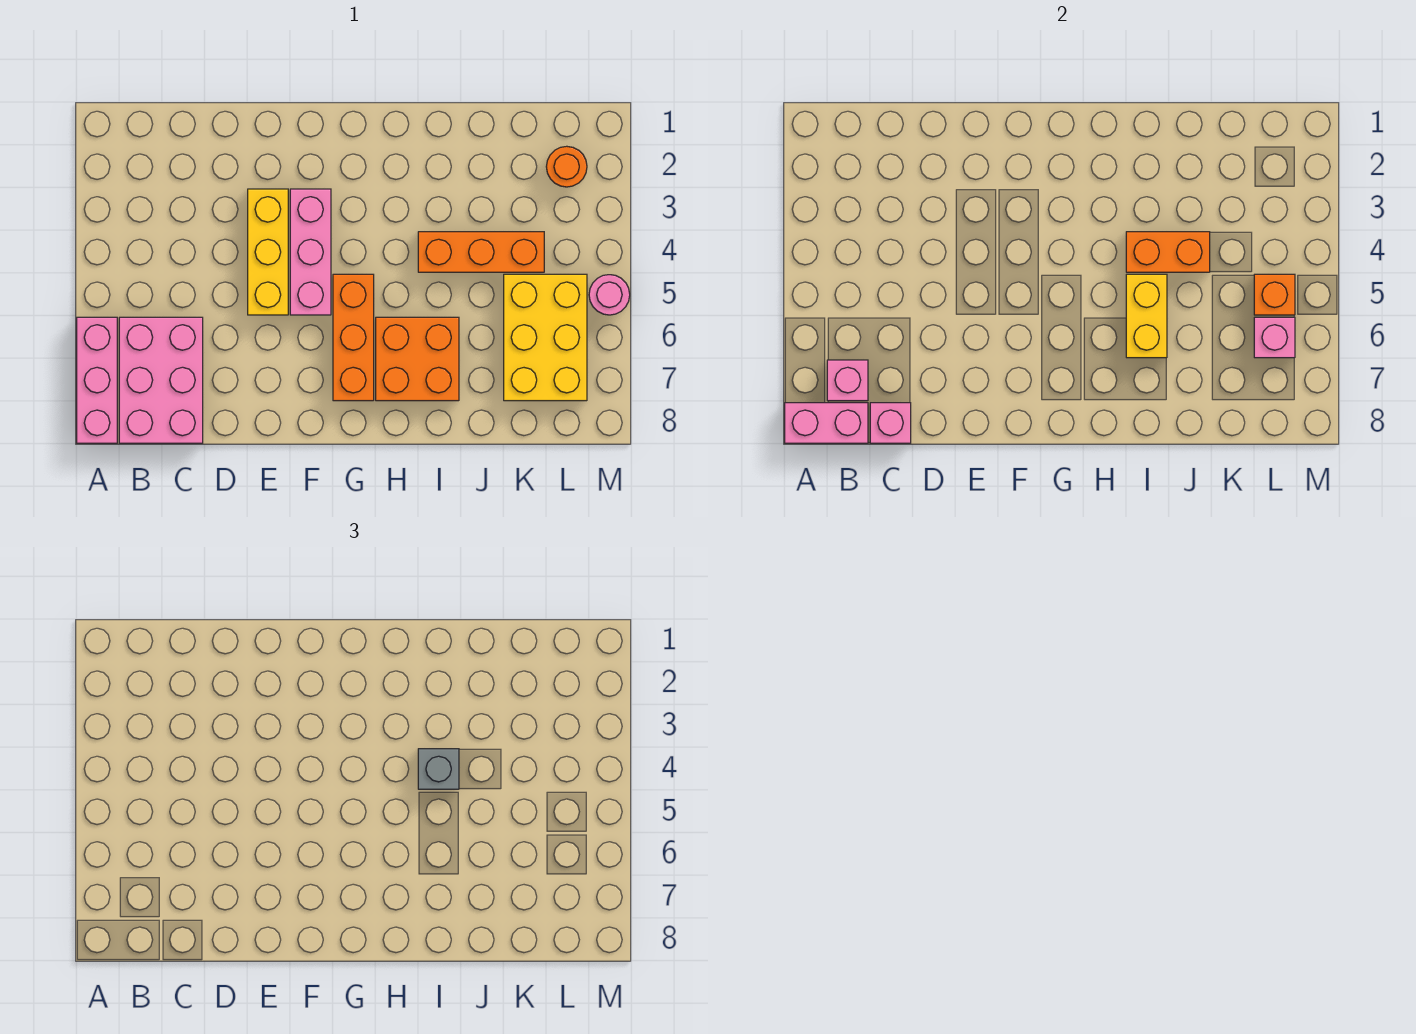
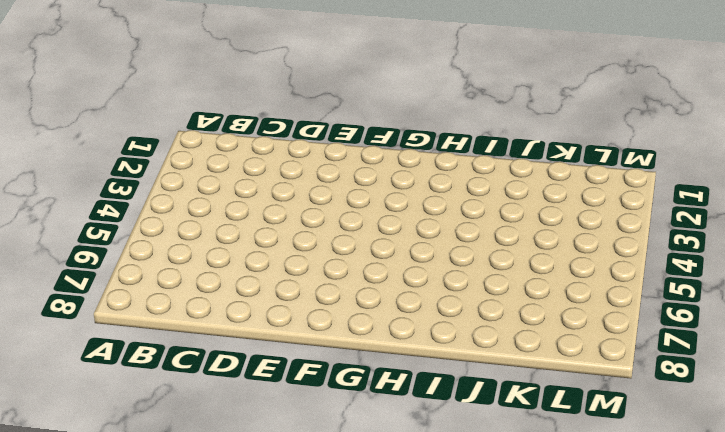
none -> pink brick A6:A8 level 1
none -> pink brick B6:C8 level 1
none -> yellow brick E3:E5 level 1

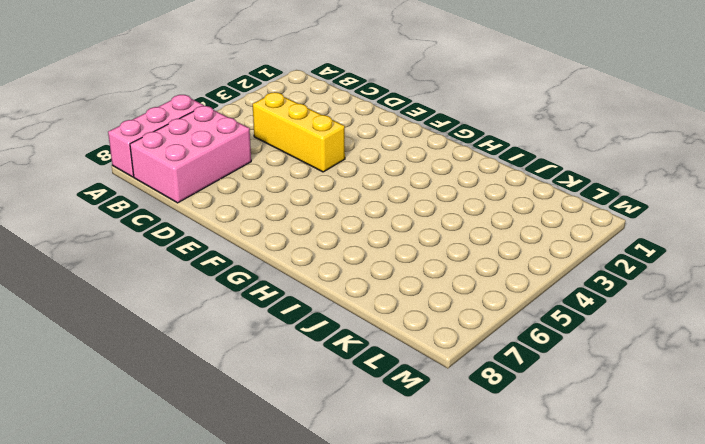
yellow brick C4:E4 level 1 -> yellow brick E3:E5 level 1
none -> pink brick F3:F5 level 1
none -> orange brick G5:G7 level 1
none -> orange brick H6:I7 level 1

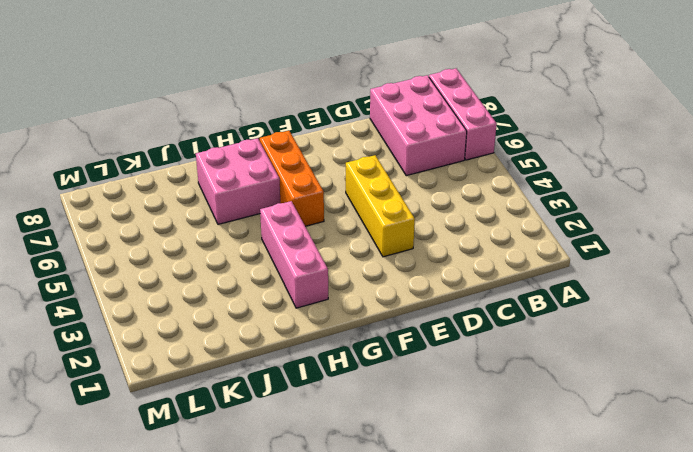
pink brick H2:H4 level 1 -> pink brick F3:F5 level 1
pink brick H6:I7 level 1 -> orange brick H6:I7 level 1
none -> orange brick I4:K4 level 1
none -> yellow brick K5:L7 level 1
none -> orange round brick L2 level 1

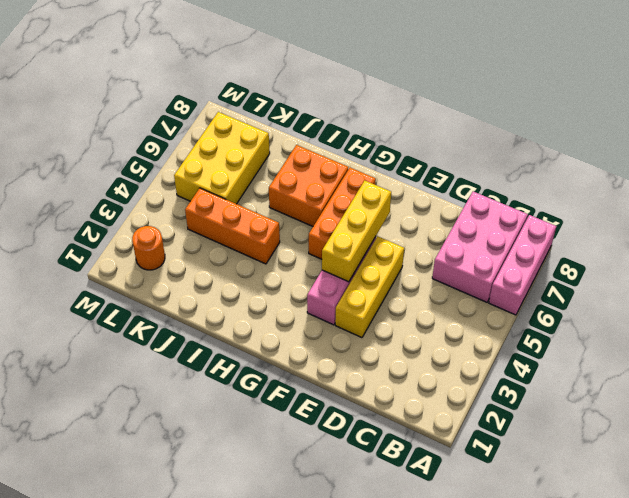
yellow brick F4:F6 level 2 -> none
none -> pink round brick M5 level 1
none -> pink brick A8:B8 level 2
none -> pink brick B7 level 2

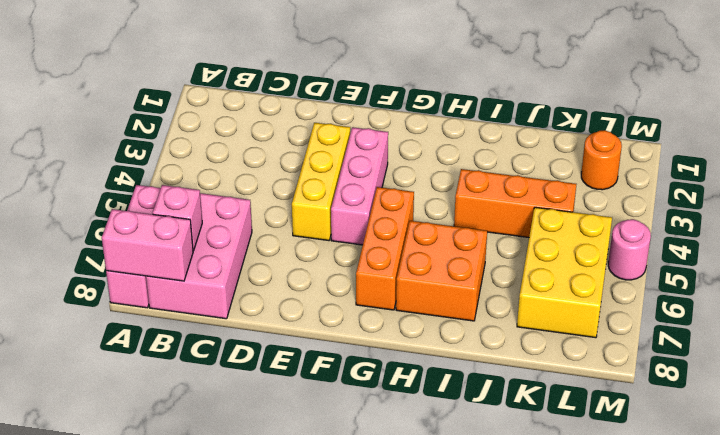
none -> pink brick C8 level 2
none -> orange brick I4:J4 level 2
none -> yellow brick I5:I6 level 2

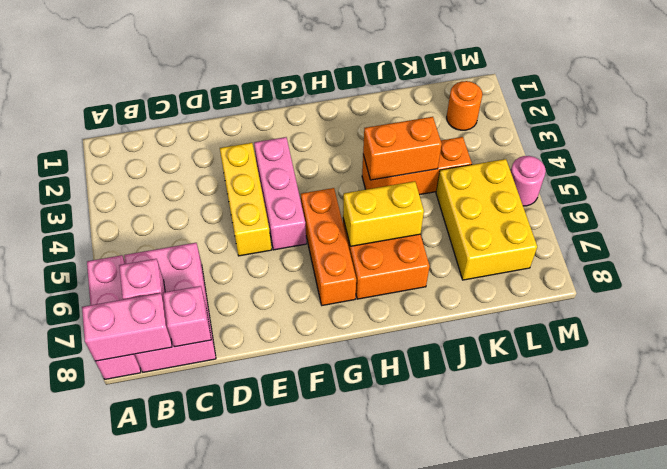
yellow brick H6:I6 level 2 -> yellow brick I5:I6 level 2
none -> orange brick L5 level 2
none -> pink brick L6 level 2
none -> grey brick I4 level 3

